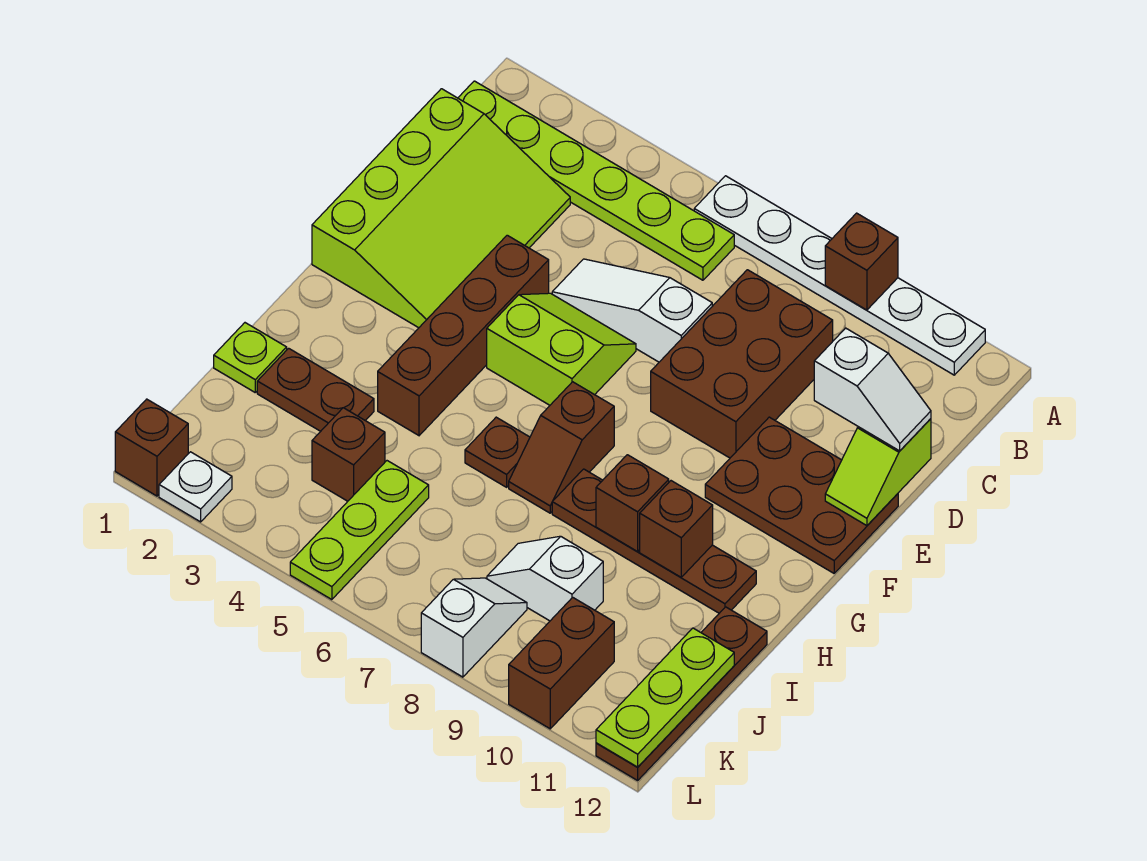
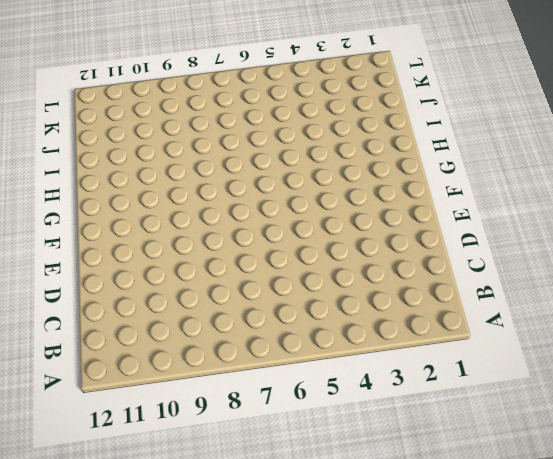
none -> white plate A6:A11 level 1
none -> lime plate B1:B6 level 1
none -> lime slope C1:F3 level 1 top 1

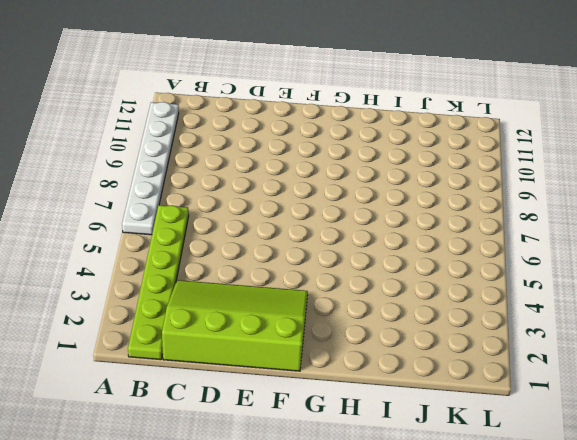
none -> brown brick C8:E9 level 1
none -> white slope D5:D7 level 1 top 7
none -> brown brick E4:H4 level 1

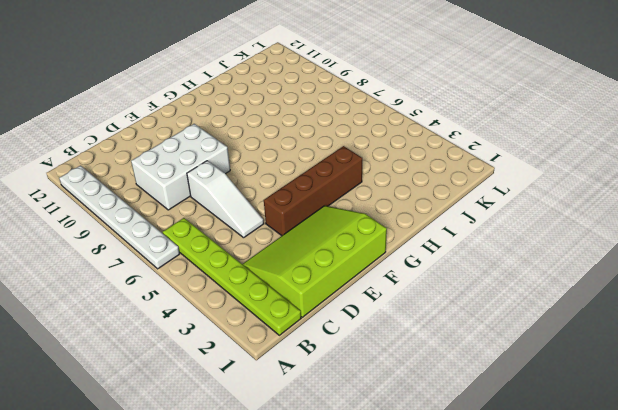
white brick C8:E9 level 1 -> brown brick C8:E9 level 1
none -> lime slope E5:F6 level 1 top F
none -> brown plate E10:F12 level 1
none -> brown slope G7:H7 level 1 top G

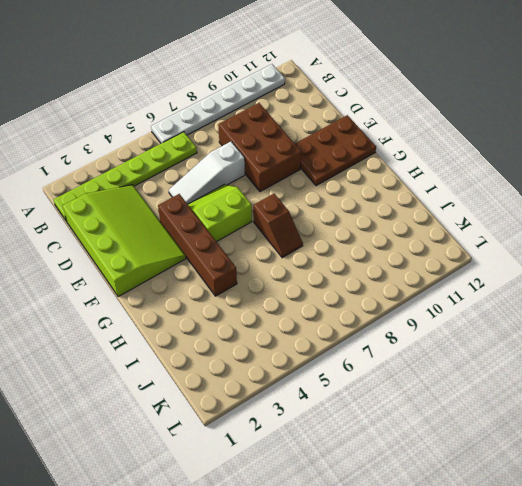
none -> brown plate H6 level 1
none -> brown plate H8:H11 level 1
none -> lime plate I1 level 1

